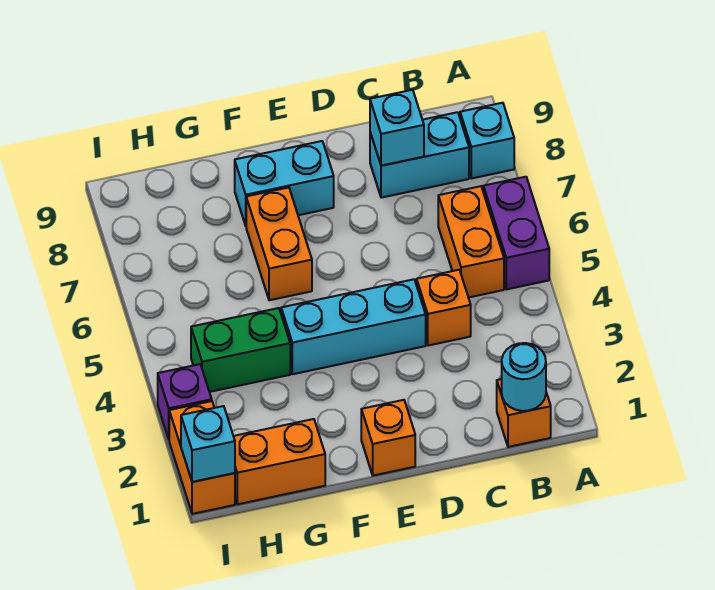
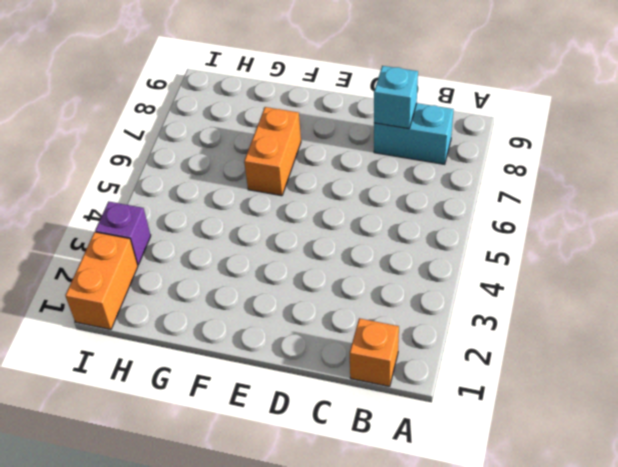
none -> purple brick A5:A6 level 1
none -> cyan brick A8 level 1
none -> orange brick B5:B6 level 1

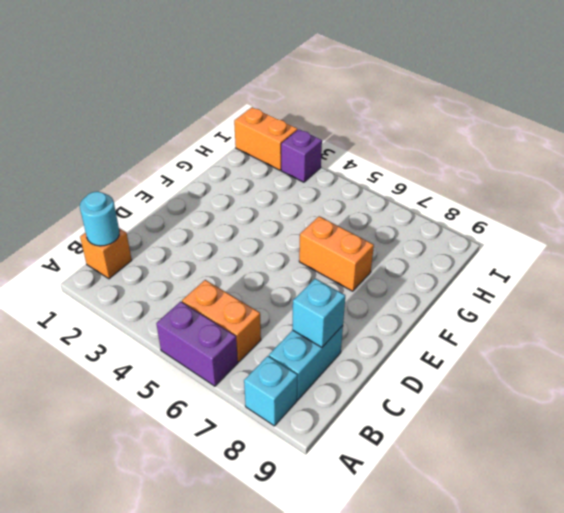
none -> orange brick C4 level 1
none -> cyan brick D4:F4 level 1
none -> orange brick E1 level 1

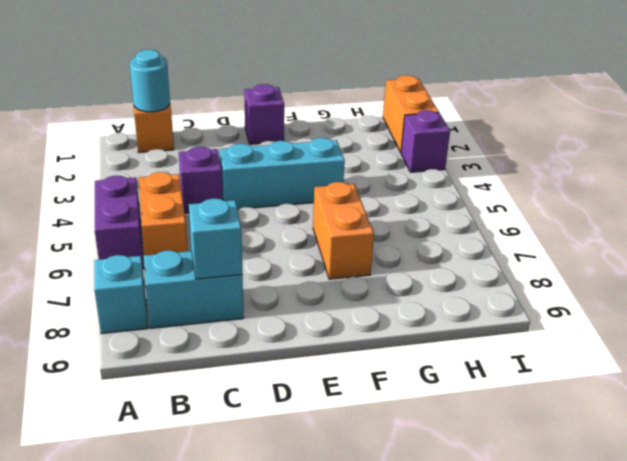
purple brick C4 level 1 -> orange brick C4 level 1
purple brick E1 level 1 -> orange brick E1 level 1
none -> cyan brick E8:F8 level 1
none -> orange brick G1:H1 level 1
none -> green brick G4:H4 level 1

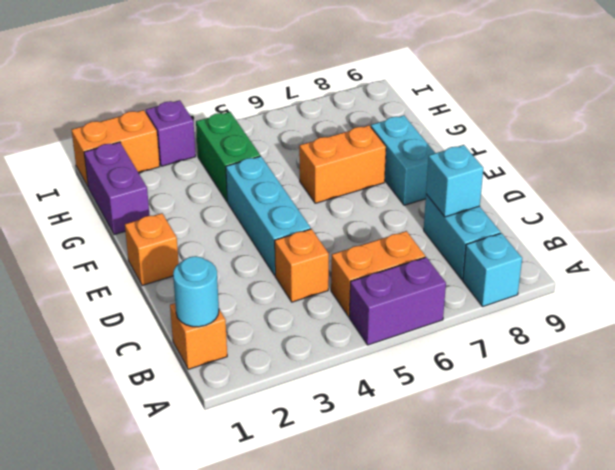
purple brick G1:H1 level 1 -> orange brick G1:H1 level 1
none -> cyan brick I1 level 2

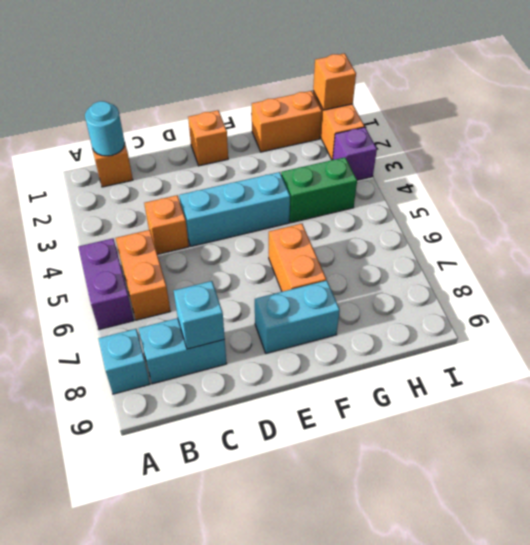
orange brick I1 level 2 -> cyan brick I1 level 2

